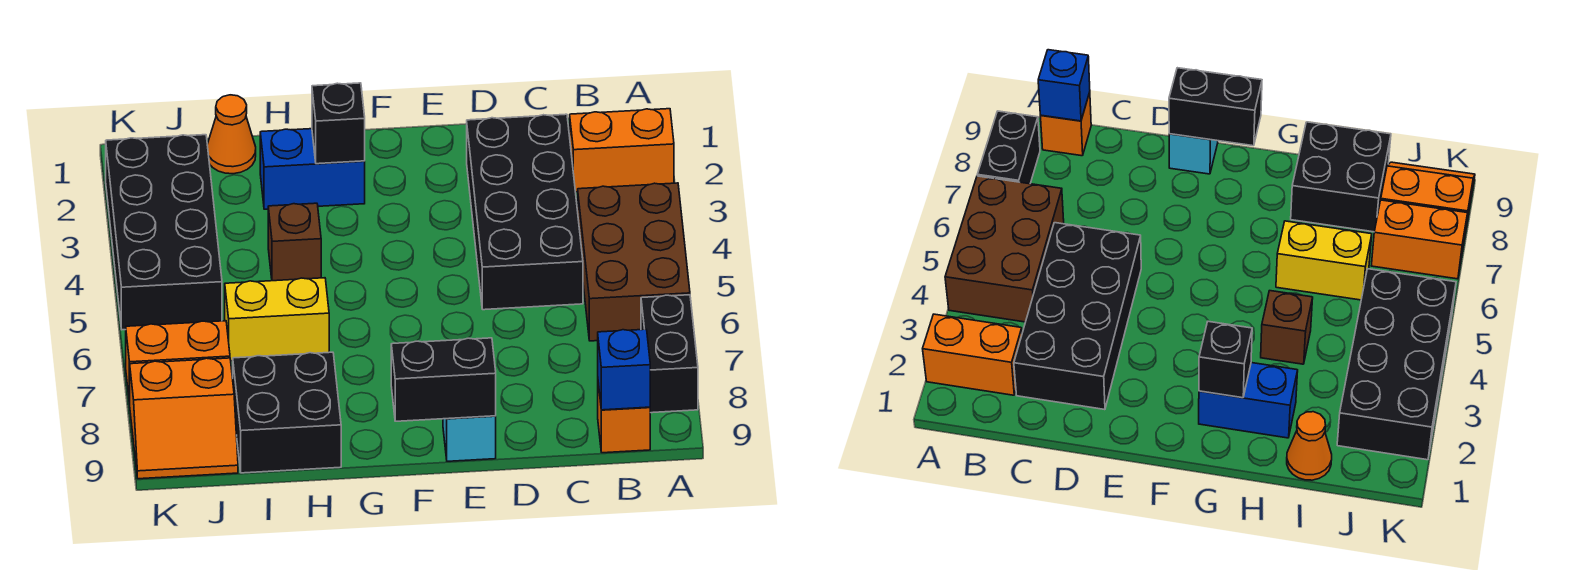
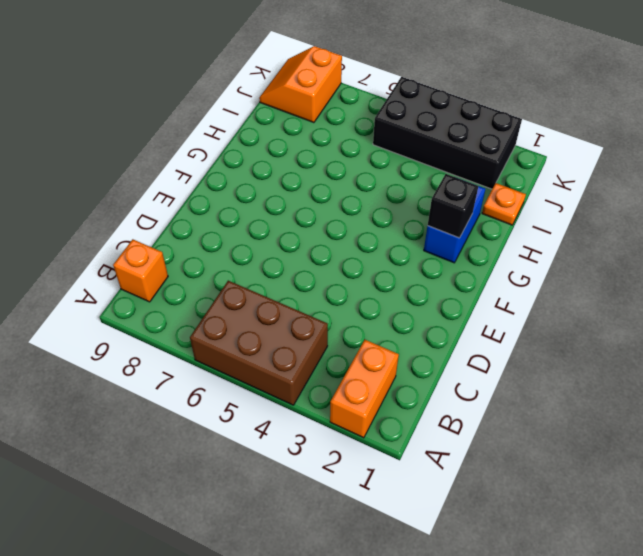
orange plate I1 level 1 -> orange cone I1 level 1
none -> black brick A7:A8 level 1
none -> black brick C2:D5 level 1
none -> cyan brick E9 level 1

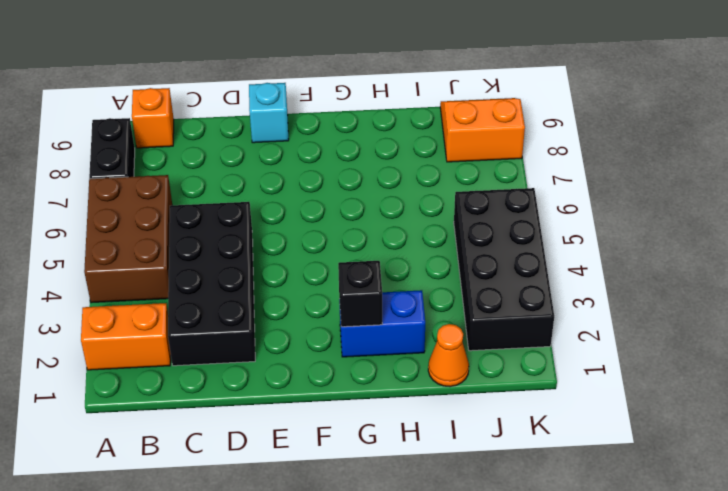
none -> brown brick H4 level 1
none -> yellow brick H6:I6 level 1
none -> black brick H8:I9 level 1

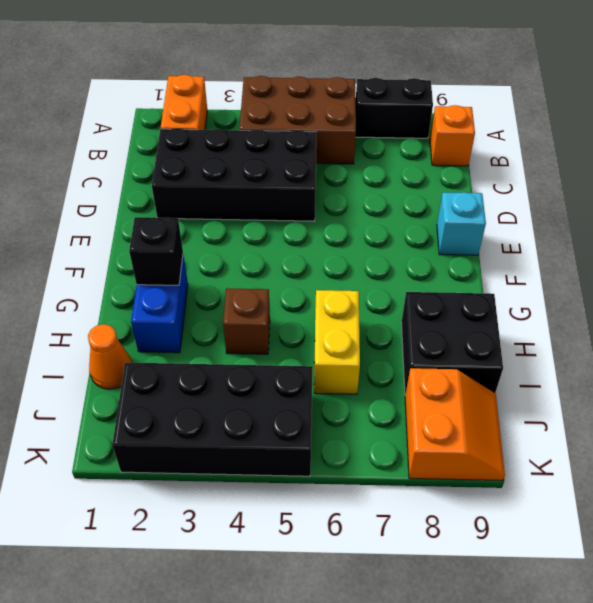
none -> orange brick J7:K7 level 1
none -> blue brick B9 level 2
none -> black brick E9:F9 level 2

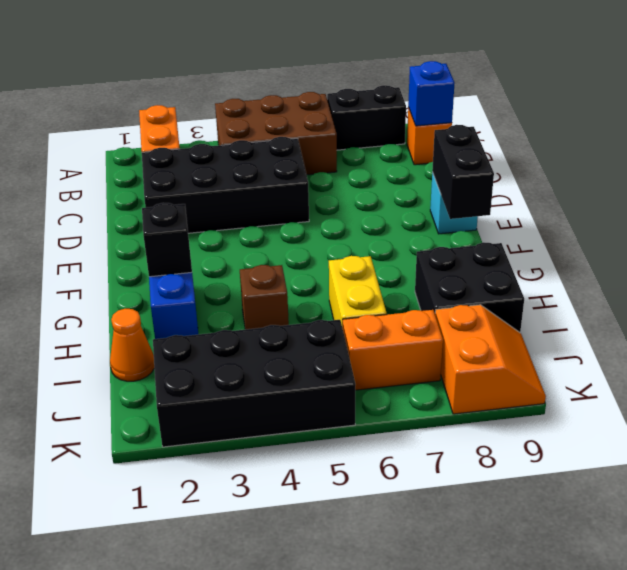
orange brick J6:J7 level 1 -> orange brick J7:K7 level 1

